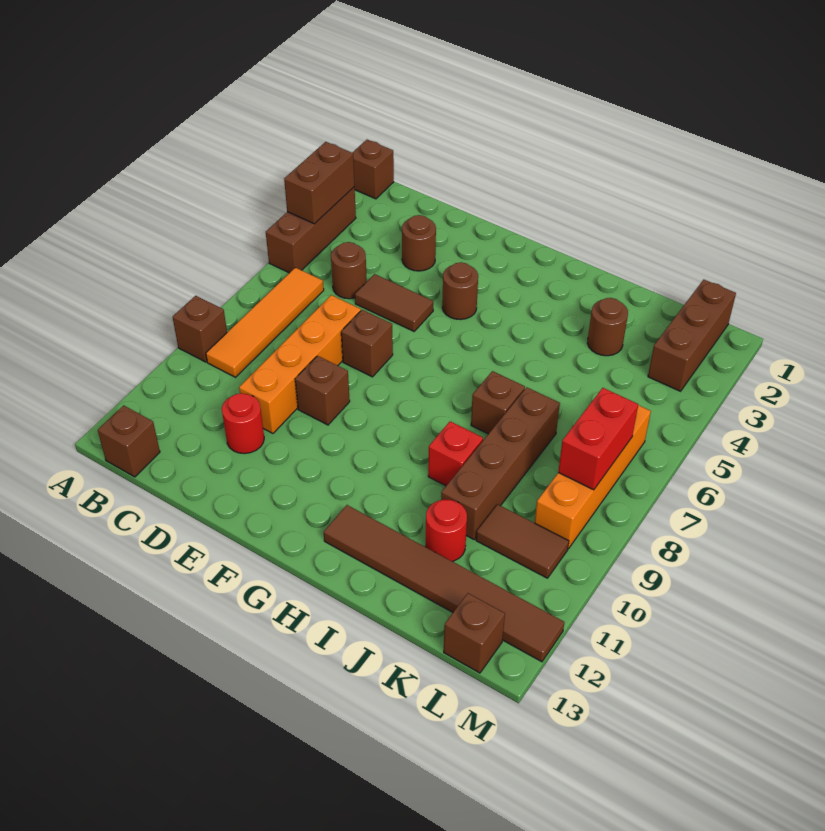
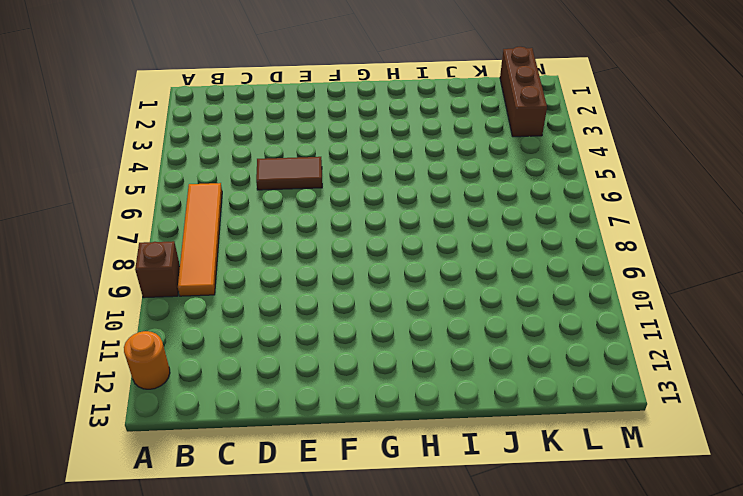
orange round brick A12 level 1 -> none
none -> brown brick A1 level 1
none -> brown brick A3:A5 level 1
none -> brown brick B13 level 1

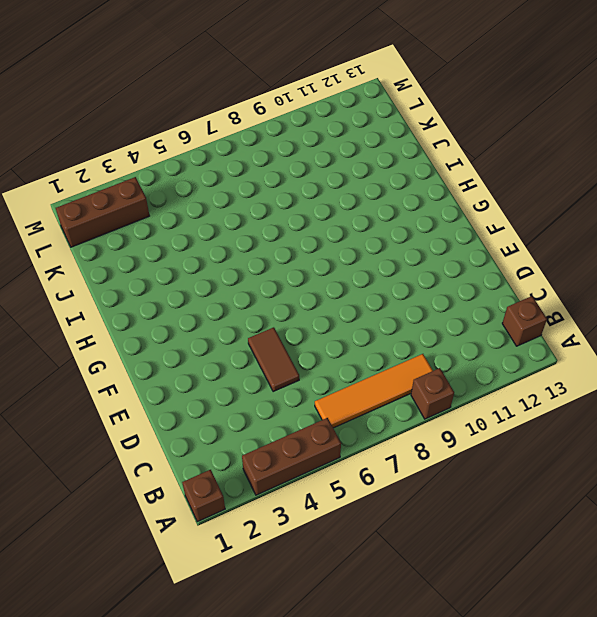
none -> brown round brick C5 level 1
none -> brown round brick D3 level 1
none -> orange brick D7:D10 level 1

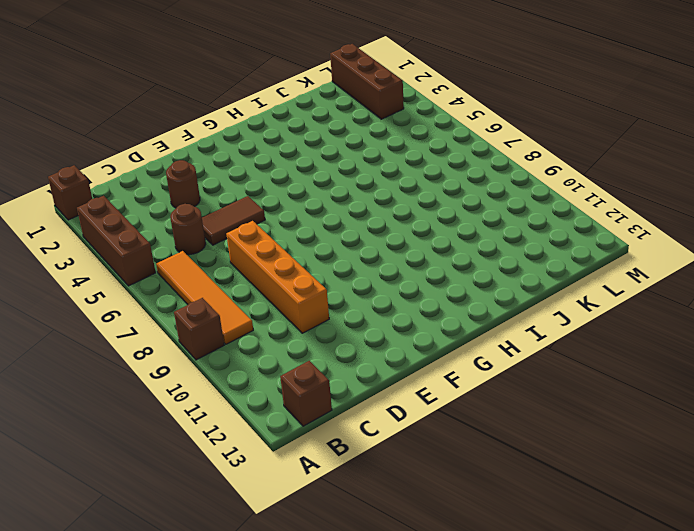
none -> red round brick D11 level 1
none -> brown brick E7 level 1
none -> brown brick E9 level 1

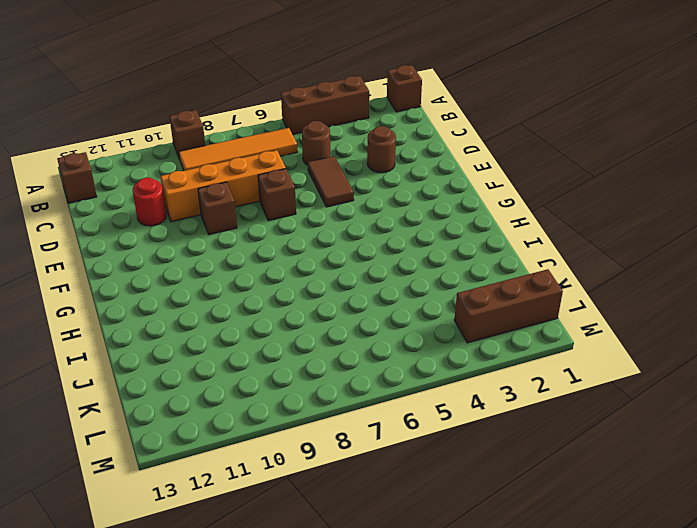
none -> brown round brick F4 level 1
none -> brown tile H12:M12 level 1
none -> brown brick I7 level 1

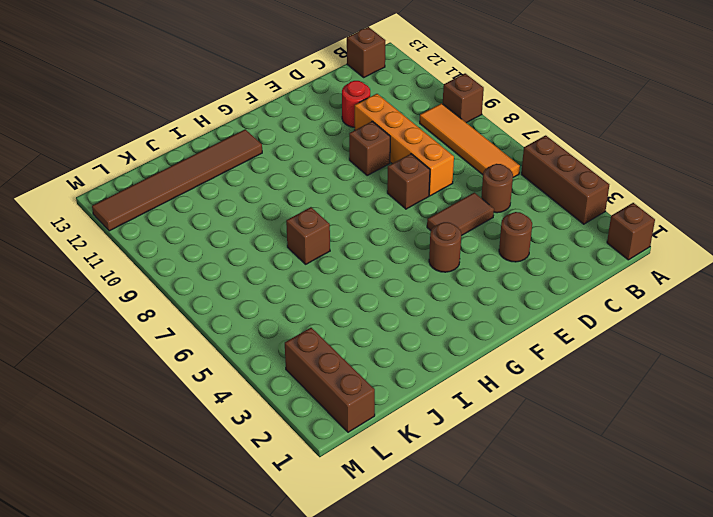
none -> red brick I9 level 1
none -> brown round brick J3 level 1
none -> brown brick J7:J10 level 1

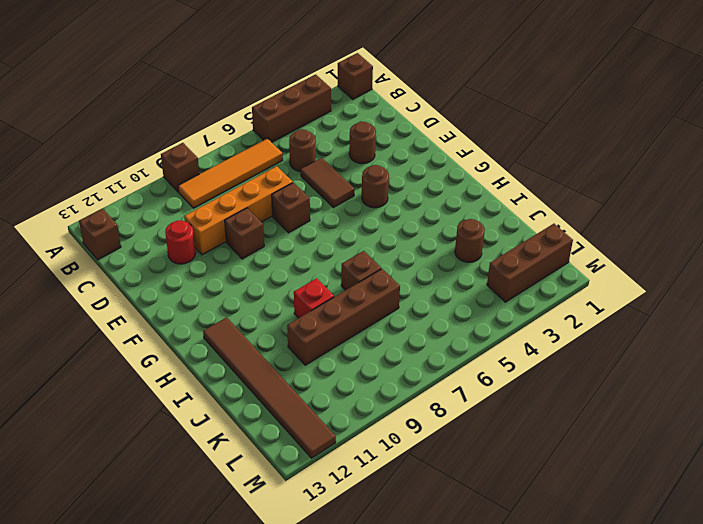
none -> red round brick J11 level 1
none -> brown tile K10:L10 level 1
none -> orange brick L6:L9 level 1

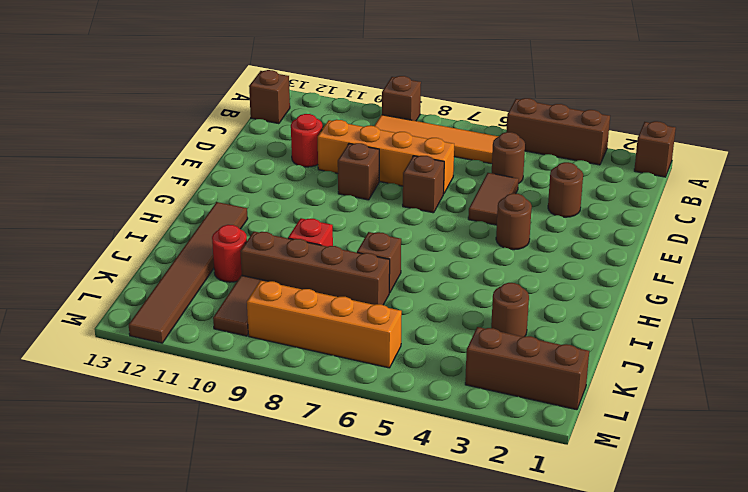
none -> brown brick L13 level 1
none -> brown brick A3:A4 level 2
none -> red brick L7:L8 level 2

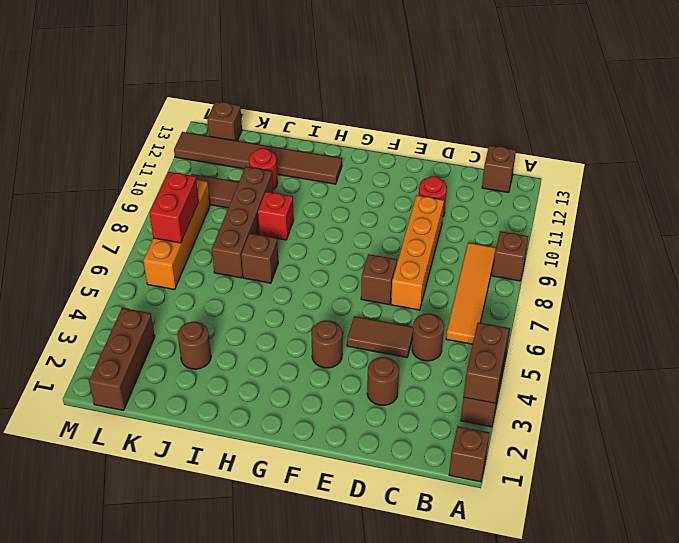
none -> brown brick E9 level 1

